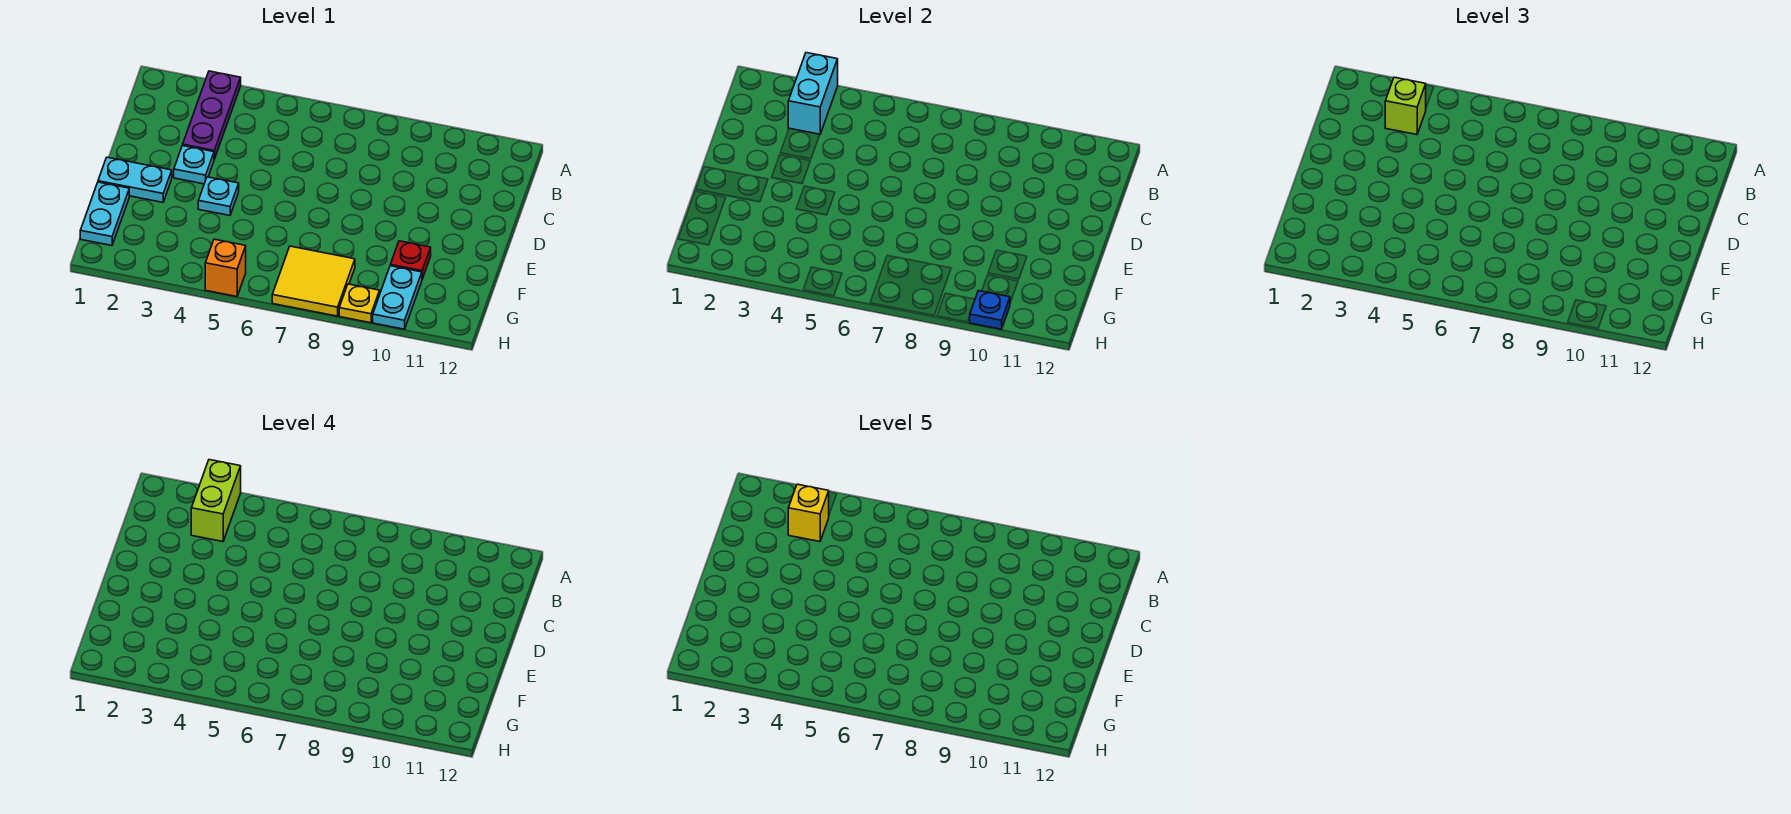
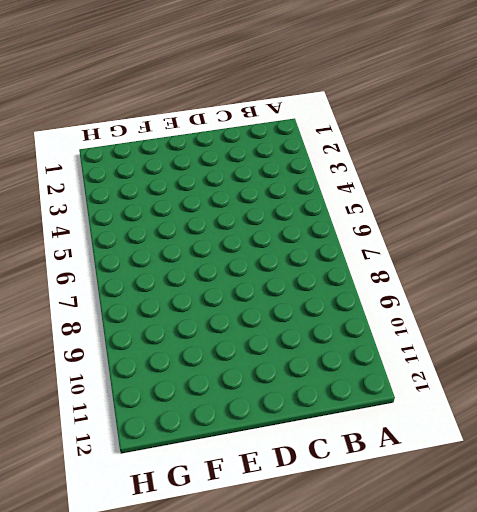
none -> purple plate A3:C3 level 1
none -> cyan plate D3 level 1
none -> cyan plate E1:E2 level 1

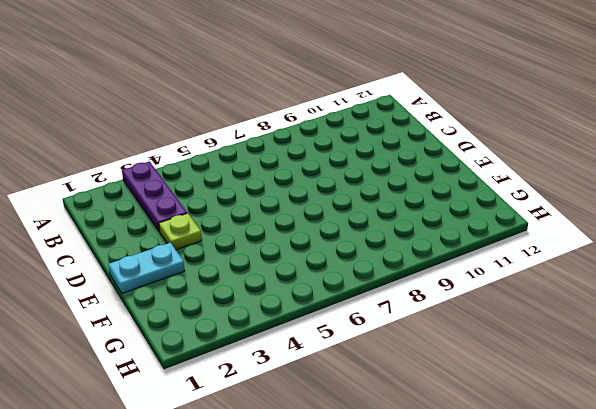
lime plate D3 level 1 -> cyan plate D3 level 1
none -> cyan plate E4 level 1
none -> cyan plate F1:G1 level 1
none -> red plate F10 level 1

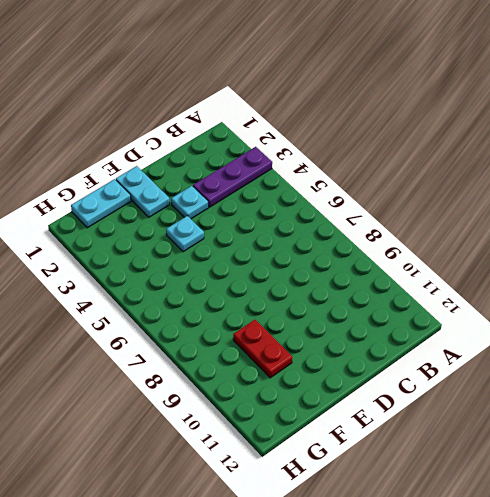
red plate F9:F10 level 1 -> red plate F10 level 1
none -> yellow tile G7:H8 level 1
none -> cyan plate G10:H10 level 1
none -> orange brick H5 level 1

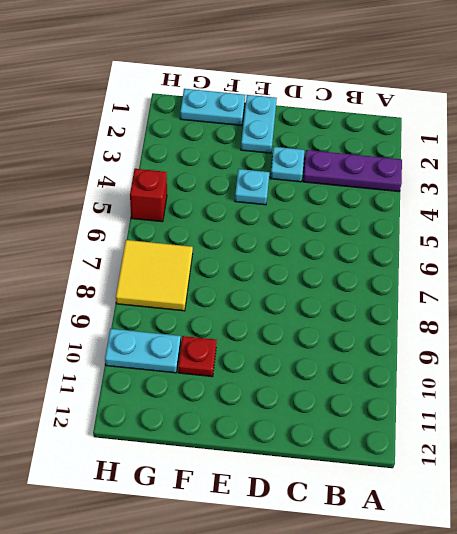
red brick H5 level 1 -> orange brick H5 level 1
none -> yellow plate H9 level 1
none -> cyan brick A3:B3 level 2
none -> blue plate H10 level 2

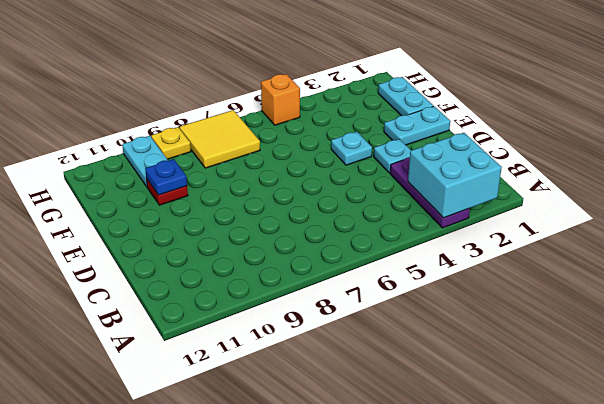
cyan brick A2:B3 level 2 -> cyan brick A3:B3 level 2
blue plate F10 level 2 -> blue plate H10 level 2
none -> lime brick B3 level 3
none -> lime brick A3:B3 level 4
none -> yellow brick B3 level 5

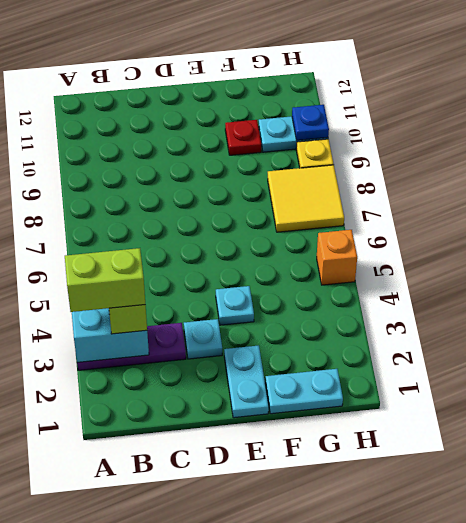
none -> yellow brick B3 level 5

